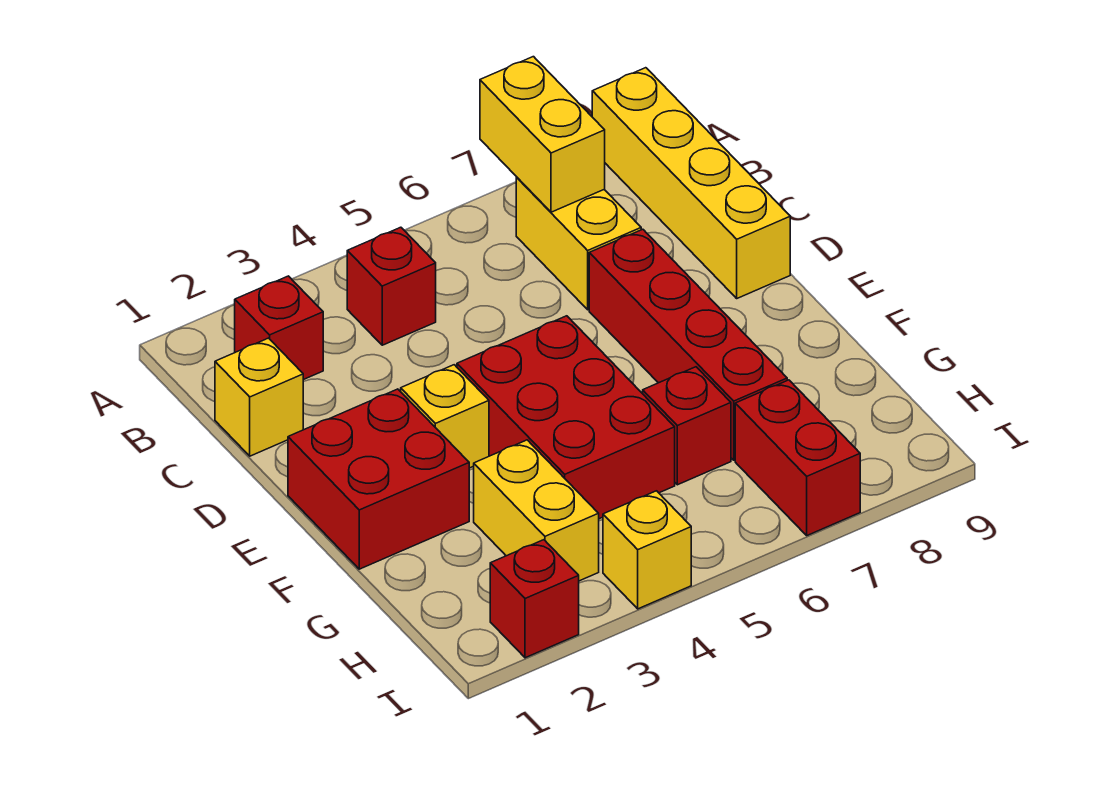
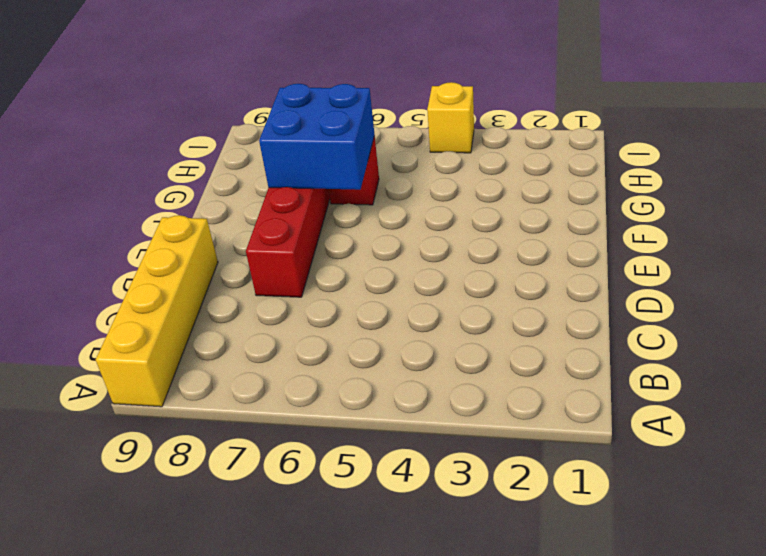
blue brick F6:G7 level 2 -> none
none -> red brick B2 level 1
none -> red brick B4 level 1
none -> yellow brick B7:C7 level 1

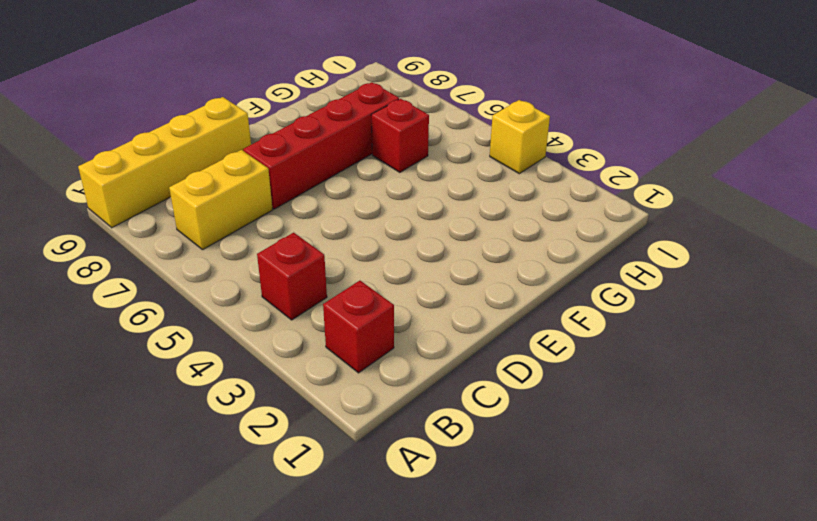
none -> yellow brick C1 level 1
none -> red brick E1:F2 level 1
none -> yellow brick E3 level 1

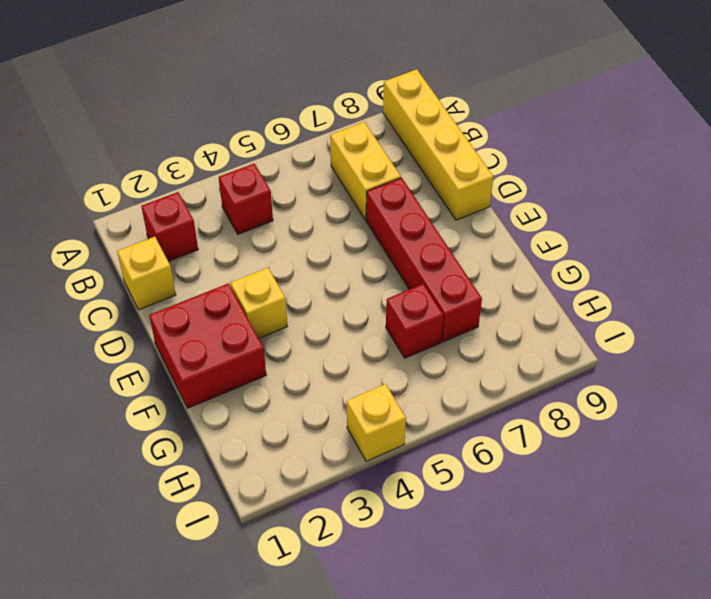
none -> red brick E4:G5 level 1
none -> yellow brick G3:H3 level 1
none -> red brick H7:I7 level 1

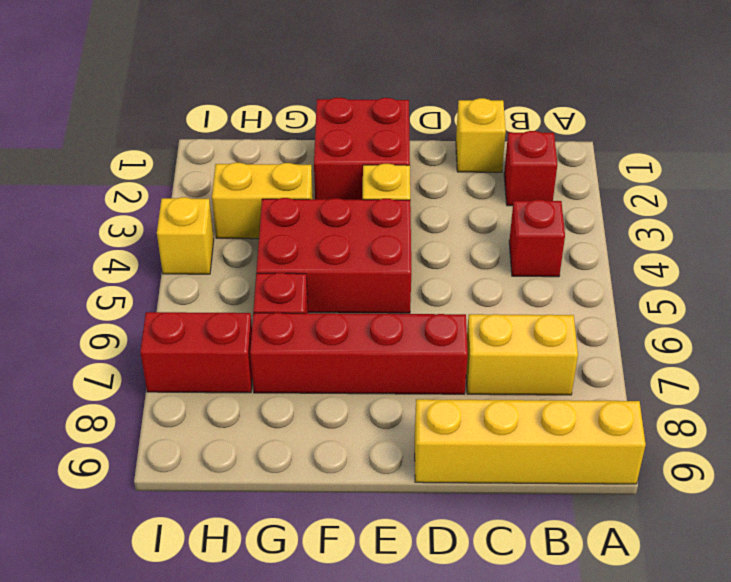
none -> red brick I2 level 1
none -> yellow brick A7:B7 level 2

